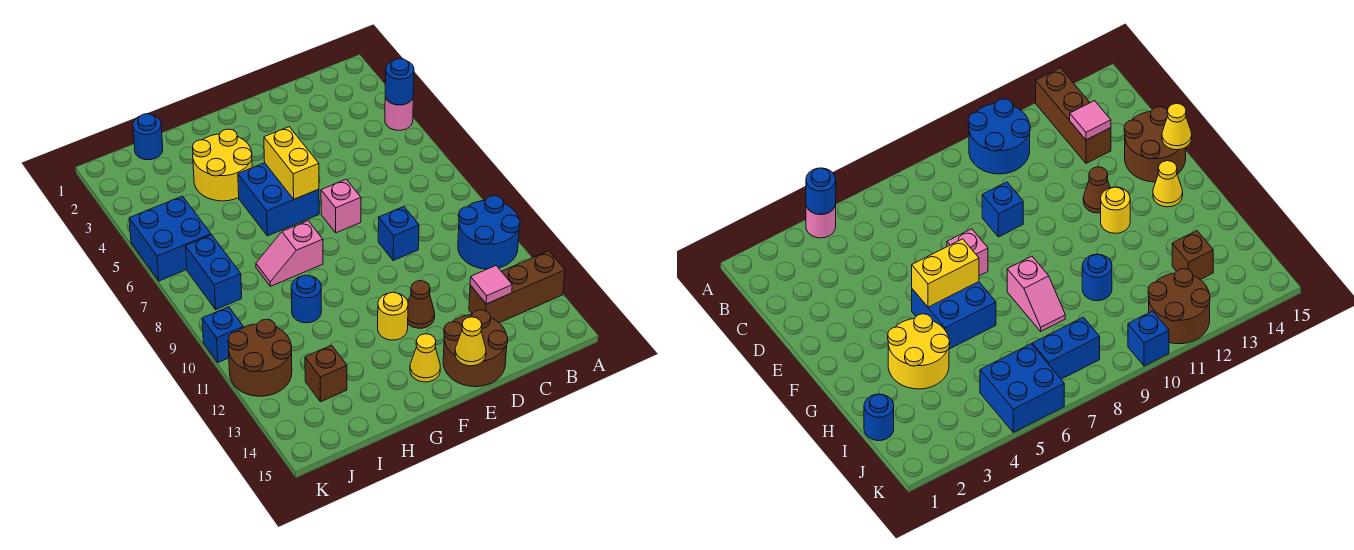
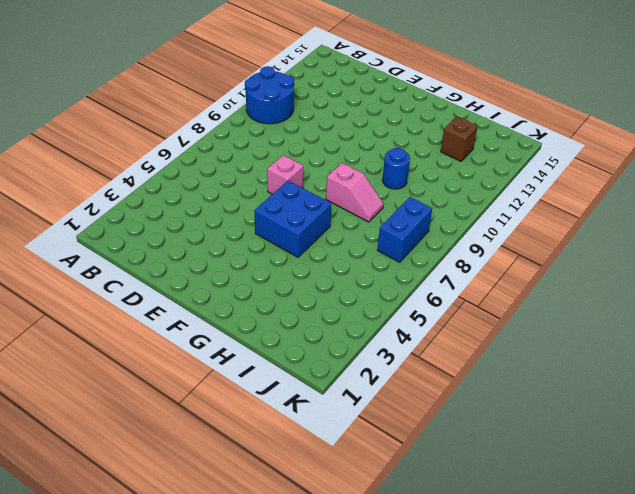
none -> pink round brick A4 level 1
none -> brown brick A13:C13 level 1
none -> blue brick D9 level 1

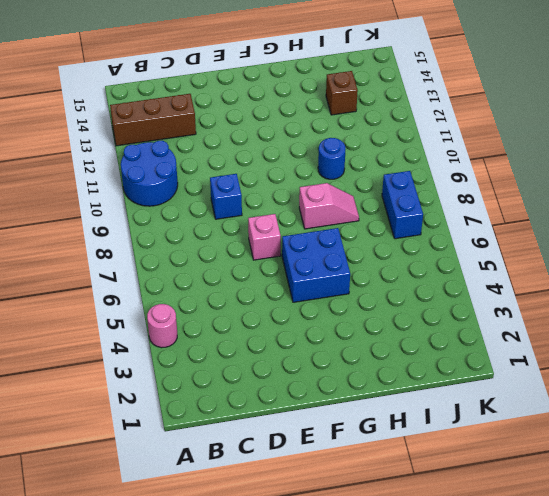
none -> brown round brick D14:E15 level 1
none -> brown cone E12 level 1
none -> yellow round brick F12 level 1

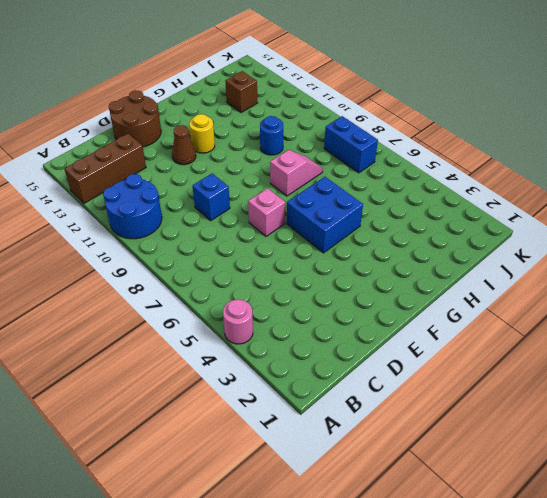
none -> yellow cone F14 level 1
none -> yellow round brick G3:H4 level 1
none -> blue round brick I1 level 1

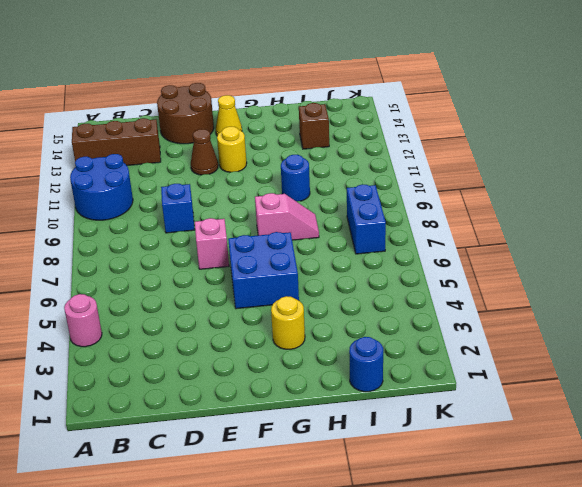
yellow round brick G3 level 1 -> yellow round brick G3:H4 level 1
none -> blue brick J5:K6 level 1
none -> brown round brick J11:K12 level 1
none -> blue brick K10 level 1

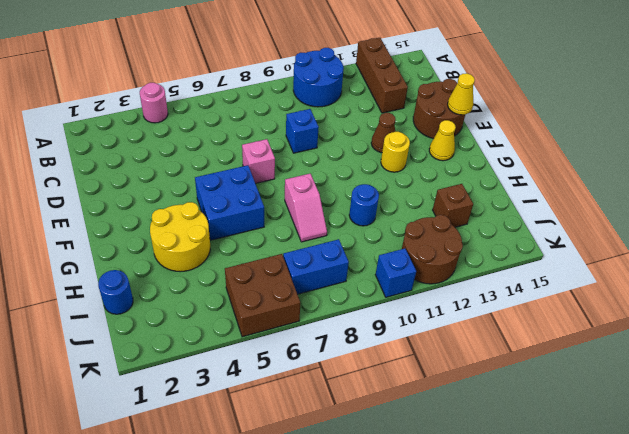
brown brick J5:K6 level 1 -> blue brick J5:K6 level 1
none -> blue round brick A4 level 2
none -> pink tile C13 level 2
none -> yellow brick F5:F6 level 2

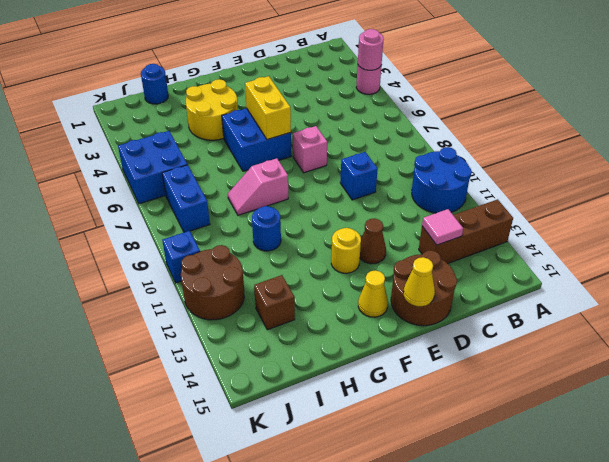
pink round brick A4 level 2 -> blue round brick A4 level 2

